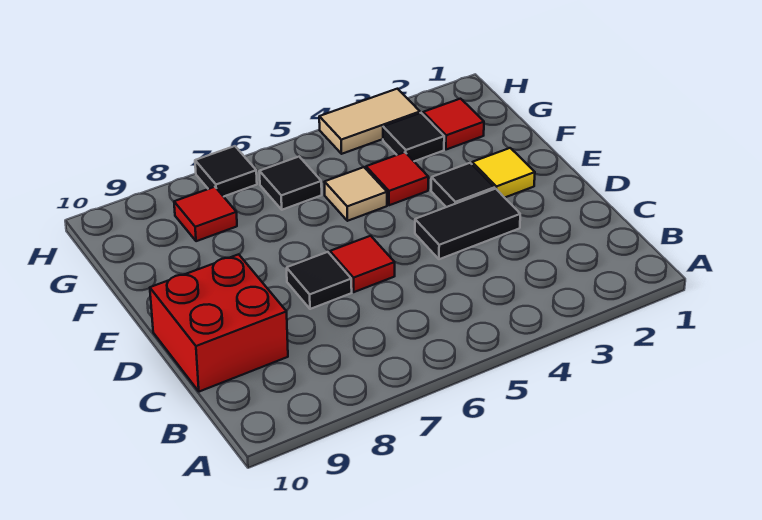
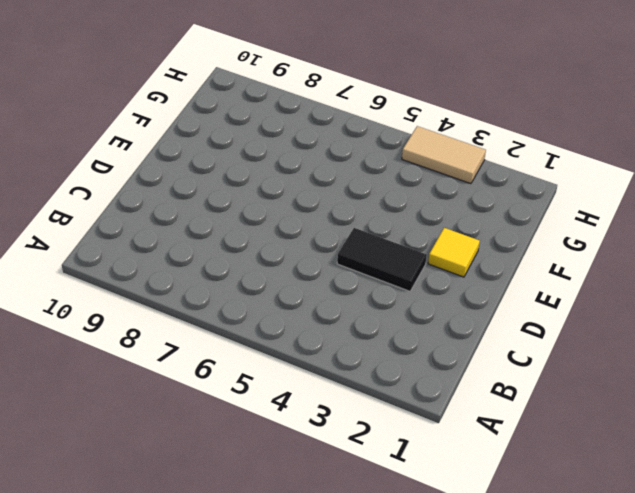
none -> red brick C9:D10 level 1
none -> red tile D6 level 1
none -> black tile D7 level 1

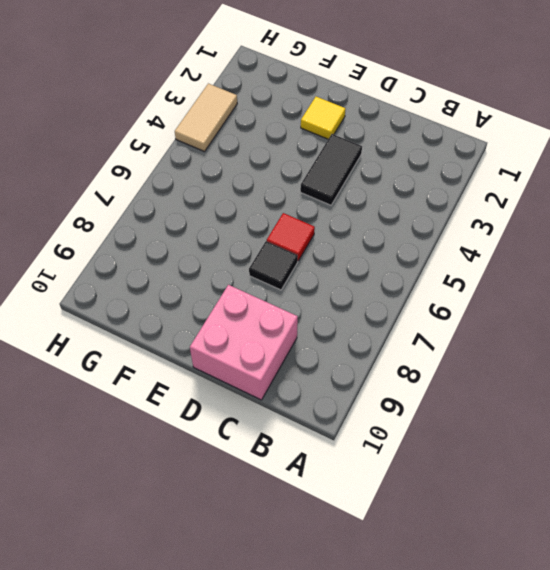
pink brick C9:D10 level 1 -> red brick C9:D10 level 1
none -> black tile E3 level 1
none -> red tile F4 level 1
none -> tan tile F5 level 1

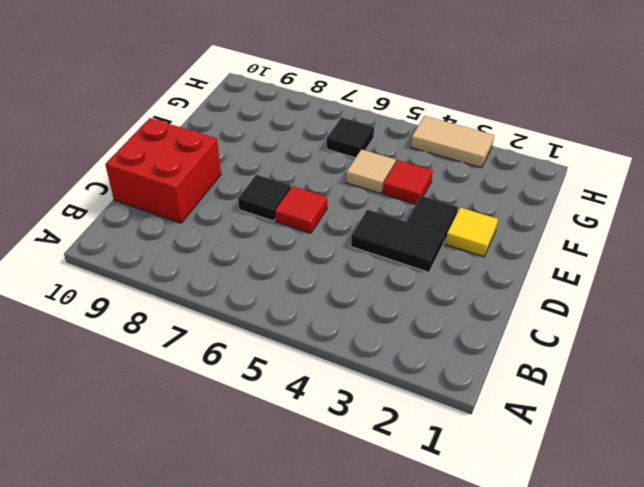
none -> red tile G2 level 1
none -> black tile G3 level 1
none -> red tile G8 level 1

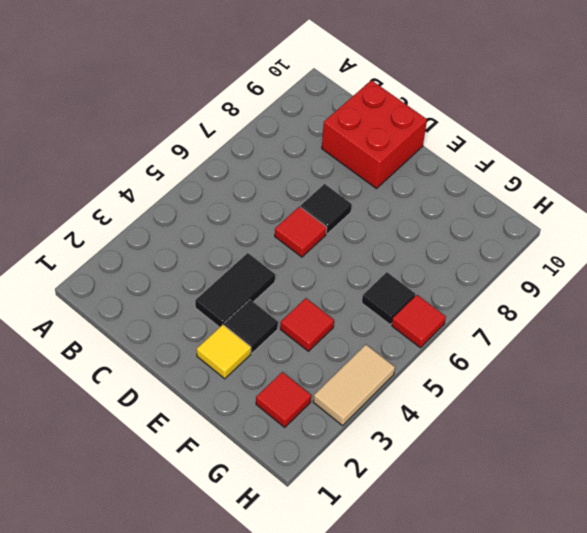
red tile H6 level 1 -> red tile G8 level 1
none -> tan tile F5 level 1
none -> black tile G3 level 1
none -> black tile H7 level 1

